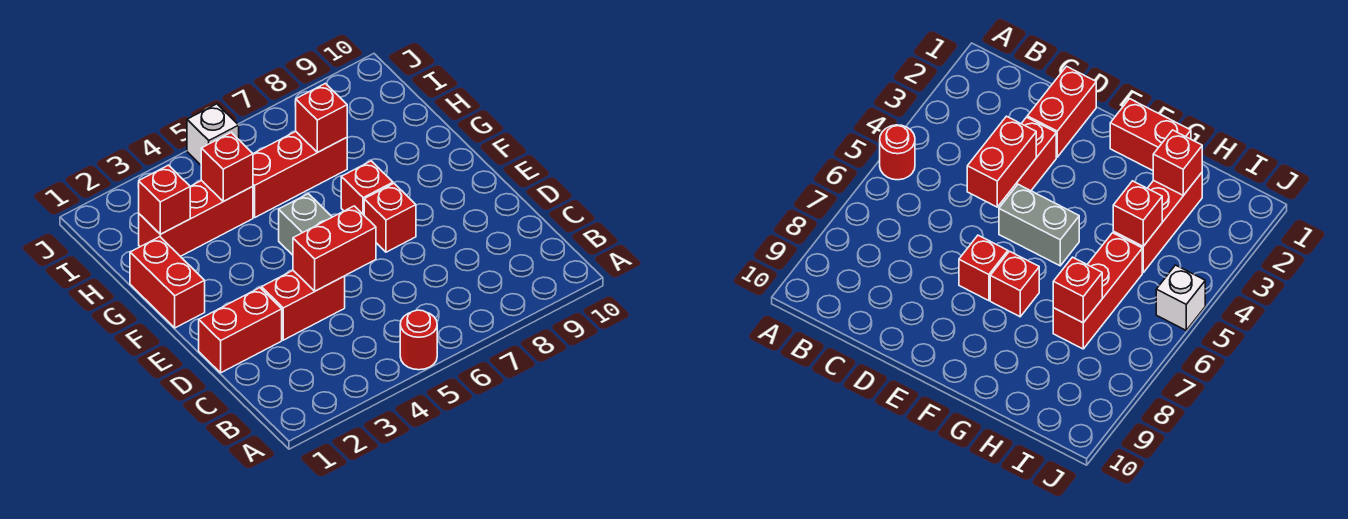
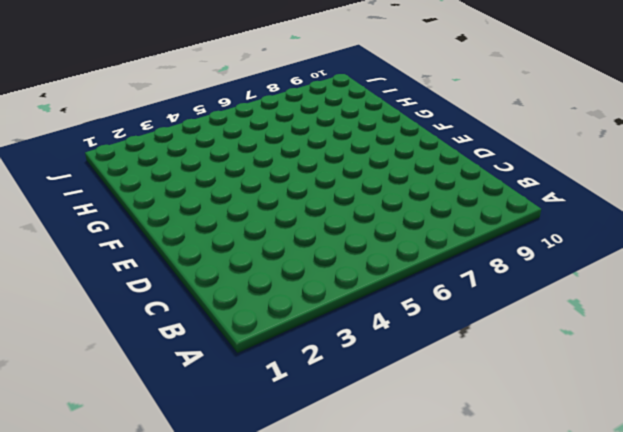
none -> red round brick A5 level 1
none -> red brick D1:D2 level 1
none -> red brick D3:D4 level 1

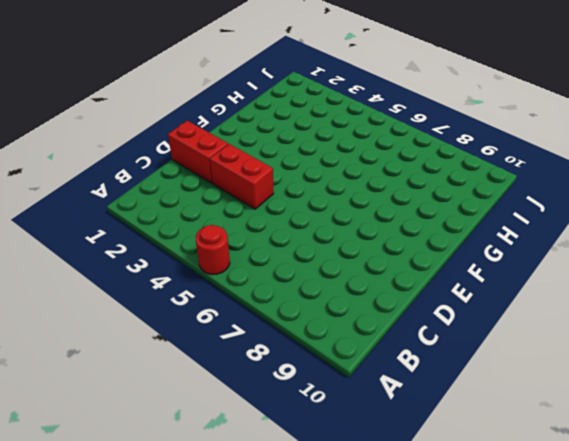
none -> grey brick E5:F5 level 1
none -> red brick E7 level 1
none -> red brick F1:G1 level 1

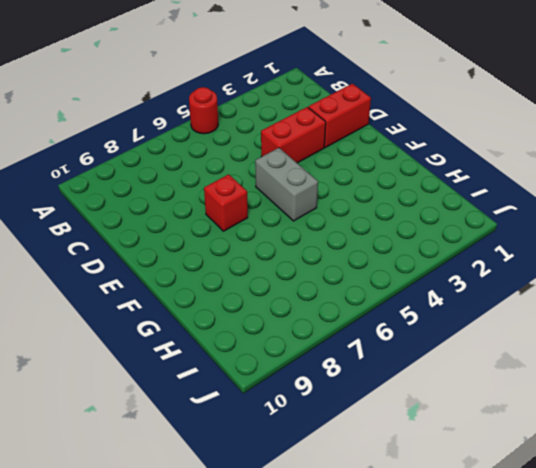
none -> red brick F1:G1 level 1
none -> red brick F7 level 1
none -> red brick H2:H4 level 1

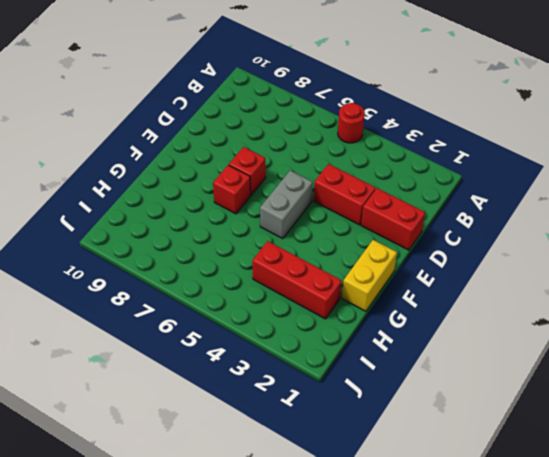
yellow brick F1:G1 level 1 -> red brick F1:G1 level 1
none -> red brick H5:H7 level 1
none -> white brick J5 level 1
none -> red brick D4:D5 level 2

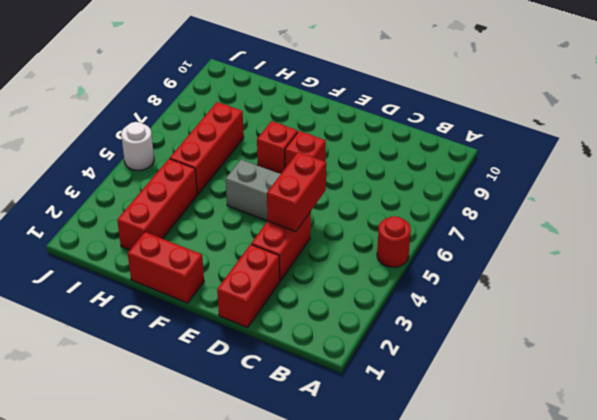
white round brick J5 level 1 -> white brick J5 level 1
none -> red brick H2 level 2
none -> red brick H4 level 2
none -> red brick H7 level 2

